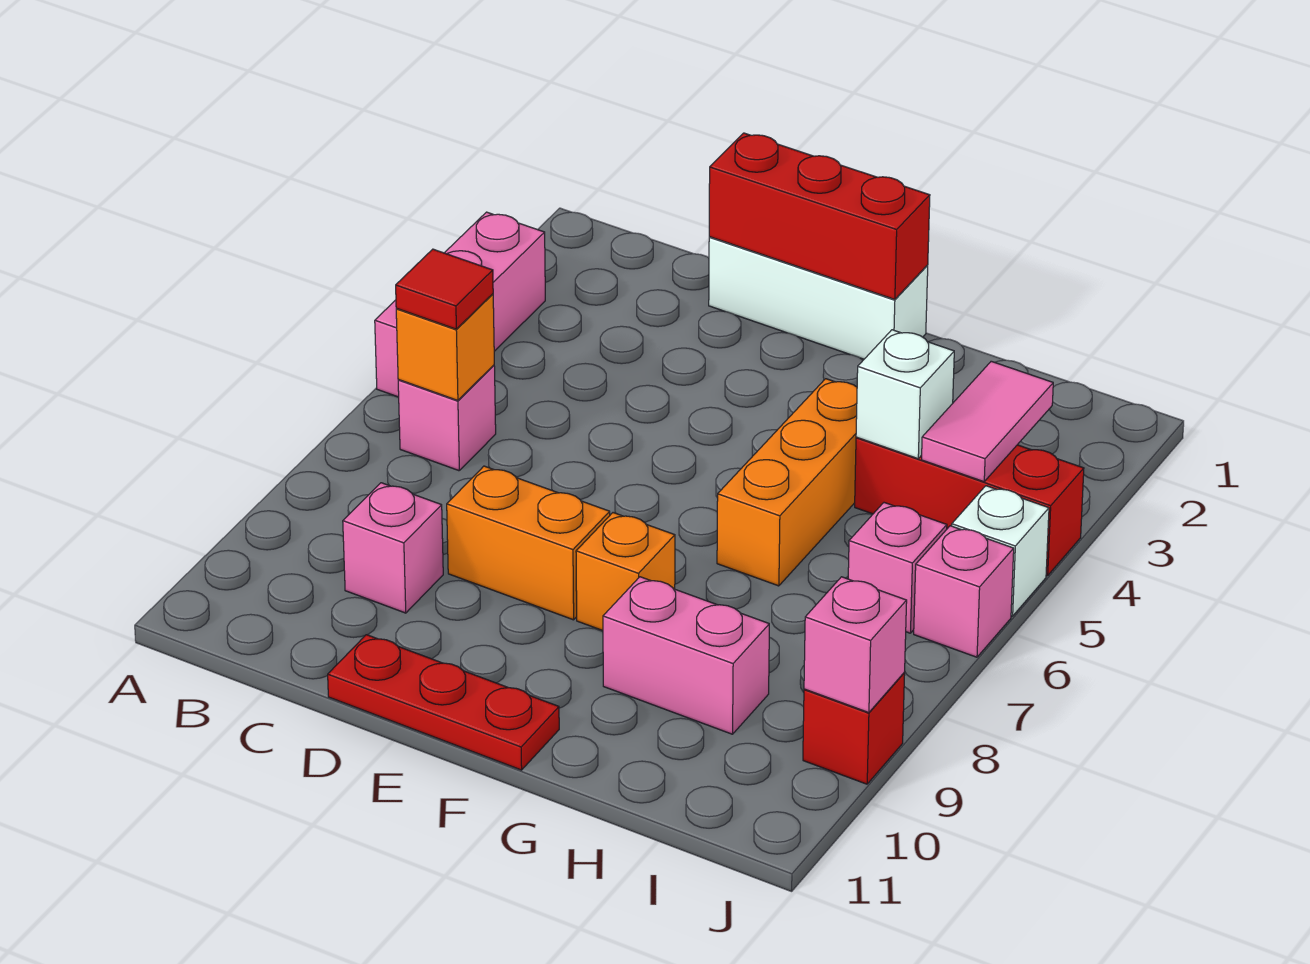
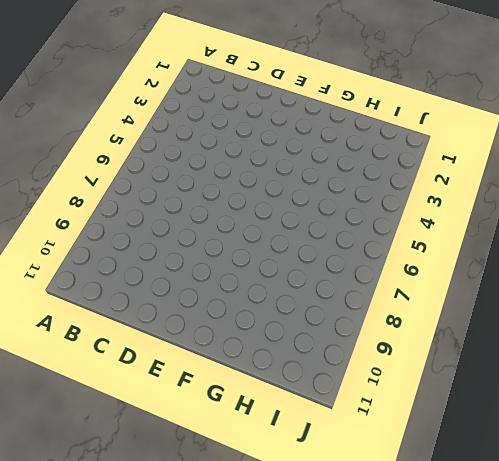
none -> pink brick A3:A5 level 1
none -> pink brick B6 level 1
none -> pink brick C9 level 1

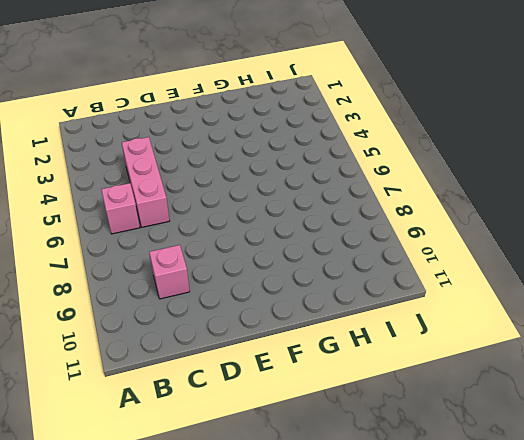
pink brick C4:C6 level 1 -> pink brick A3:A5 level 1
none -> white brick D1:F1 level 1
none -> orange brick D8:E8 level 1
none -> red plate D11:F11 level 1

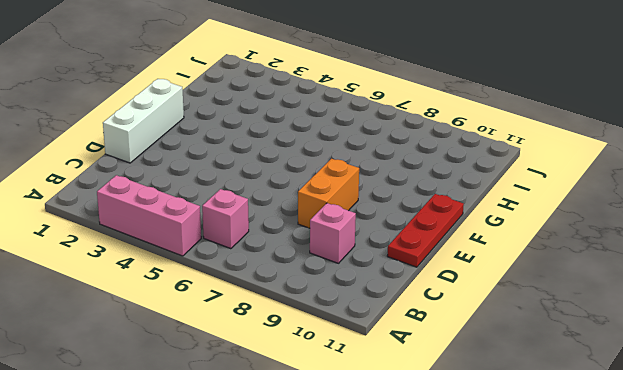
none -> orange brick F8 level 1
none -> orange brick G4:G6 level 1
none -> pink brick G9:H9 level 1

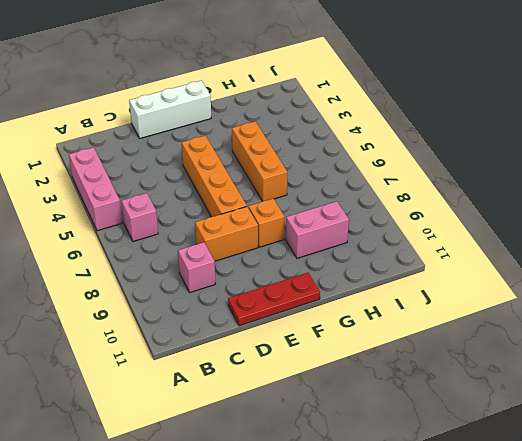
orange brick E4:E7 level 1 -> none
none -> red brick H4:J4 level 1
none -> pink brick I6 level 1
none -> white brick J5 level 1

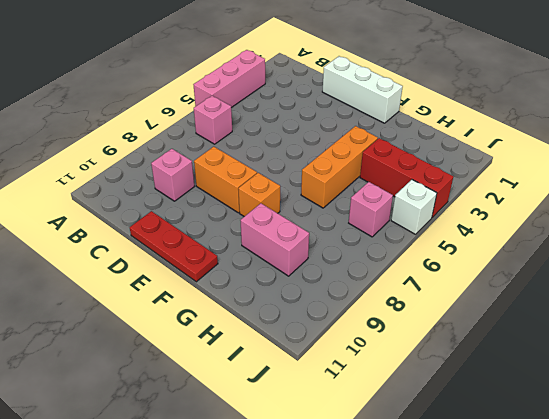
none -> pink brick J6 level 1
none -> red brick J9 level 1
none -> orange brick B6 level 2

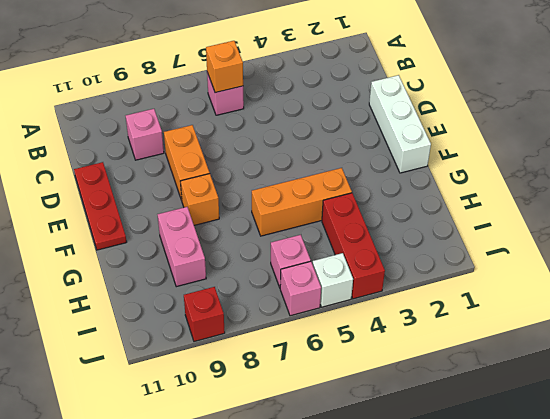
none -> pink brick A3:A5 level 1
none -> red brick D1:F1 level 2
none -> white brick H4 level 2

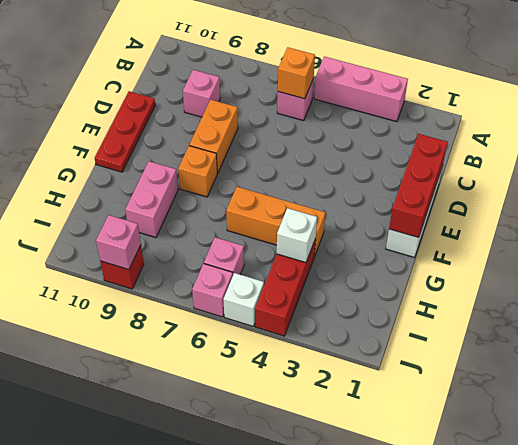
none -> pink tile I3:I4 level 2
none -> red tile B6 level 3

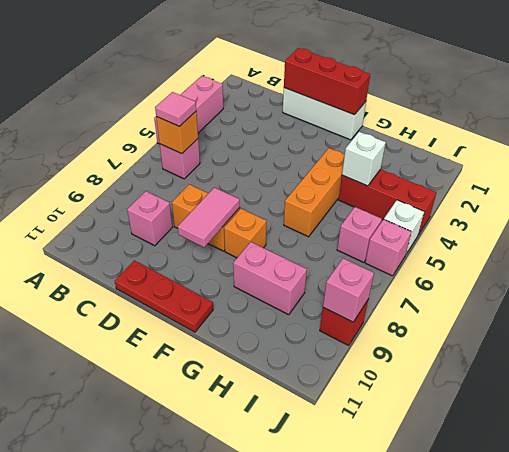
pink tile B6 level 3 -> red tile B6 level 3
pink tile E8:E9 level 2 -> pink tile I3:I4 level 2

